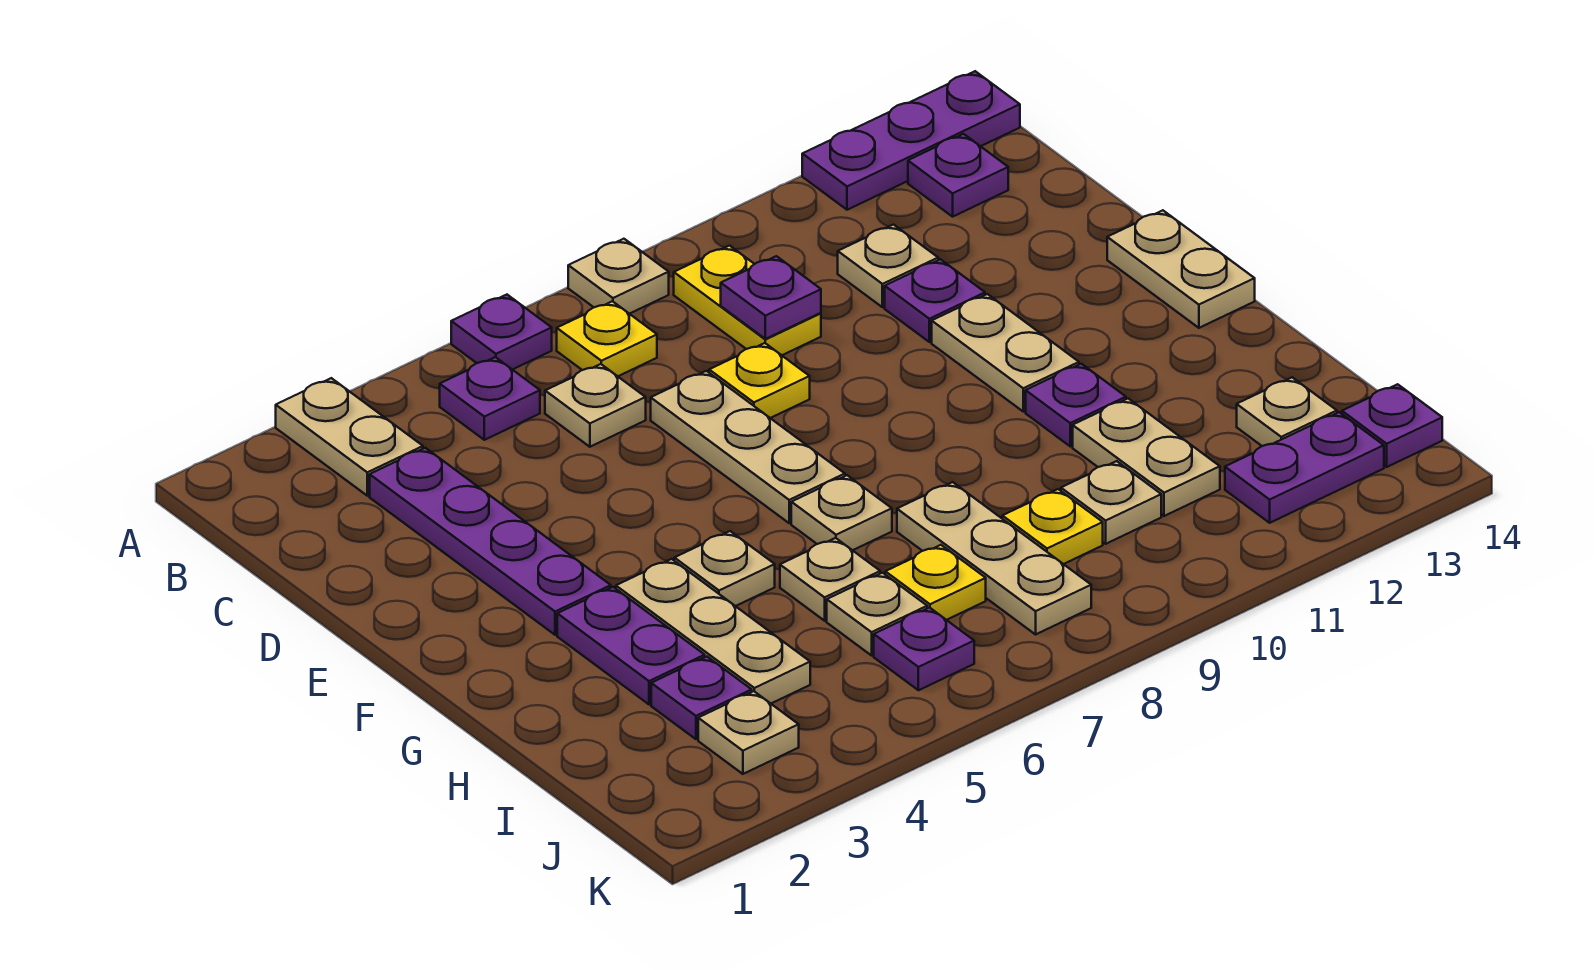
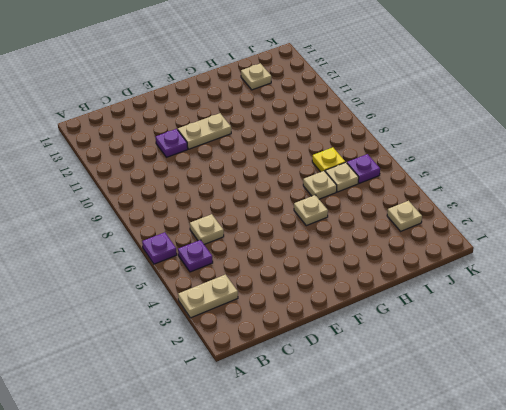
none -> tan plate A8 level 1
none -> purple plate A12:A14 level 1
none -> yellow plate B7 level 1
none -> yellow plate B9:C9 level 1

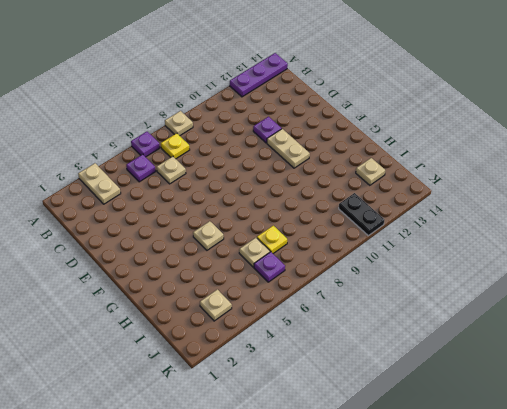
black plate J11:K11 level 1 -> none
none -> yellow plate B9:C9 level 1
none -> purple plate B13 level 1
none -> purple plate C3:F3 level 1
none -> tan plate C11 level 1

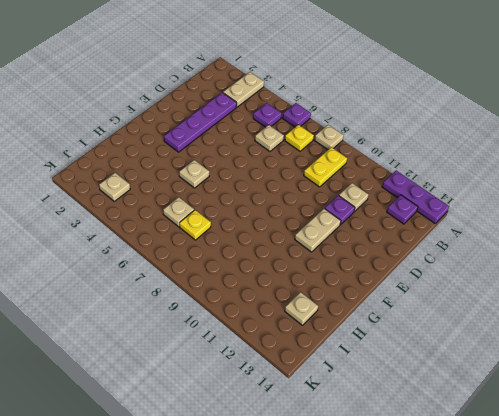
none -> tan plate D7:F7 level 1
none -> yellow plate D8 level 1
none -> tan plate E14:F14 level 1
none -> purple plate G3:H3 level 1

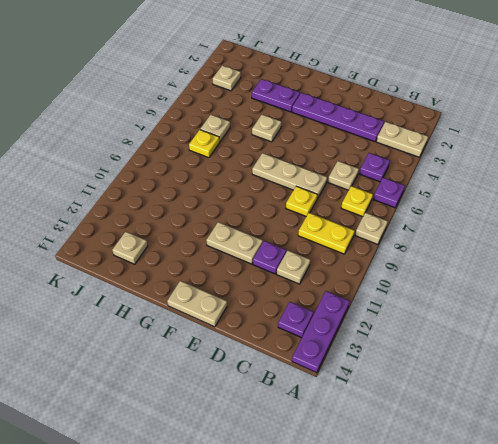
none -> tan plate G4:I4 level 1
none -> tan plate G7 level 1
none -> purple plate G11 level 1
none -> tan plate H6 level 1

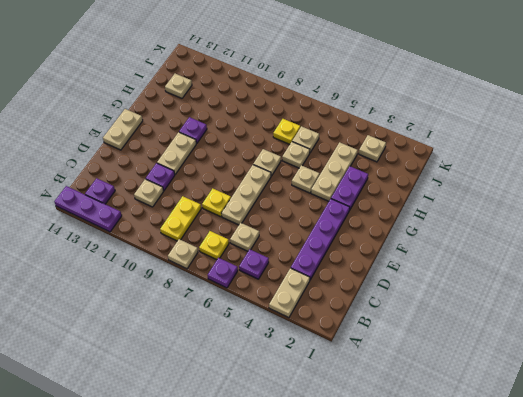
none -> tan plate H8:J8 level 1
none -> tan plate H11:I11 level 1
none -> purple plate I3 level 1
none -> yellow plate I9 level 1

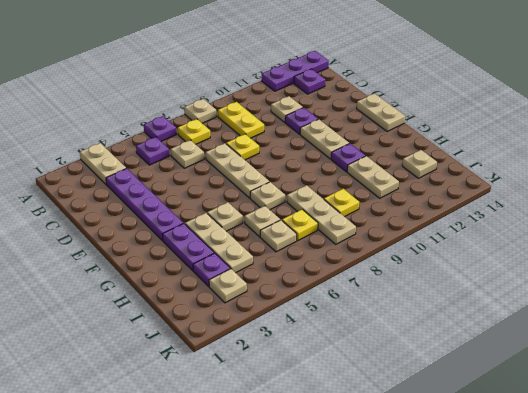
none -> tan plate I10 level 1
none -> purple plate J6 level 1
none -> purple plate J12:J13 level 1
none -> purple plate J14 level 1

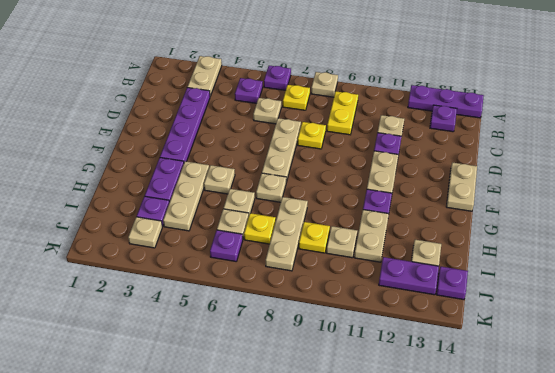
none -> purple plate C9 level 2

